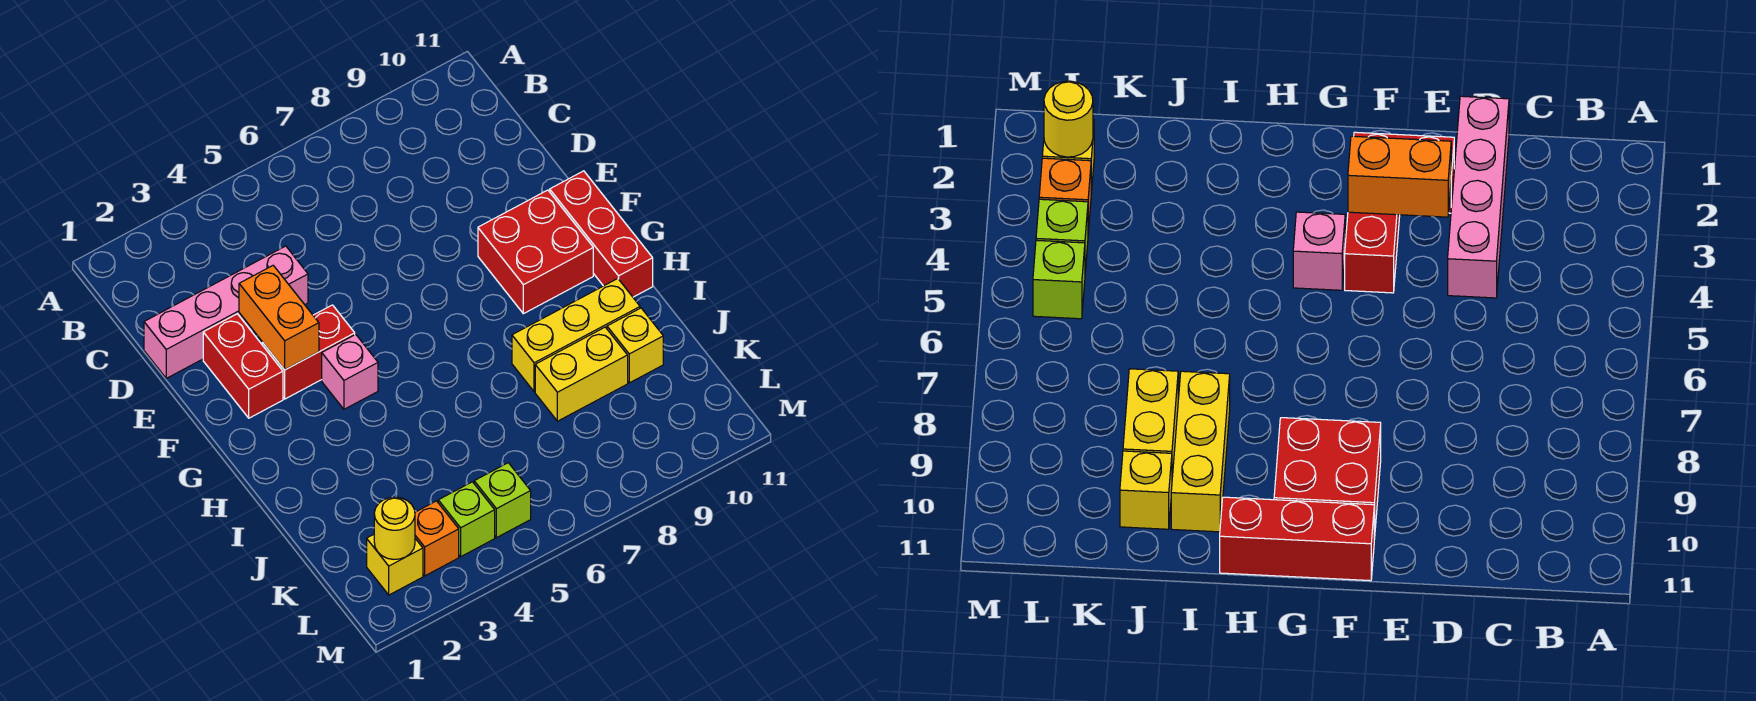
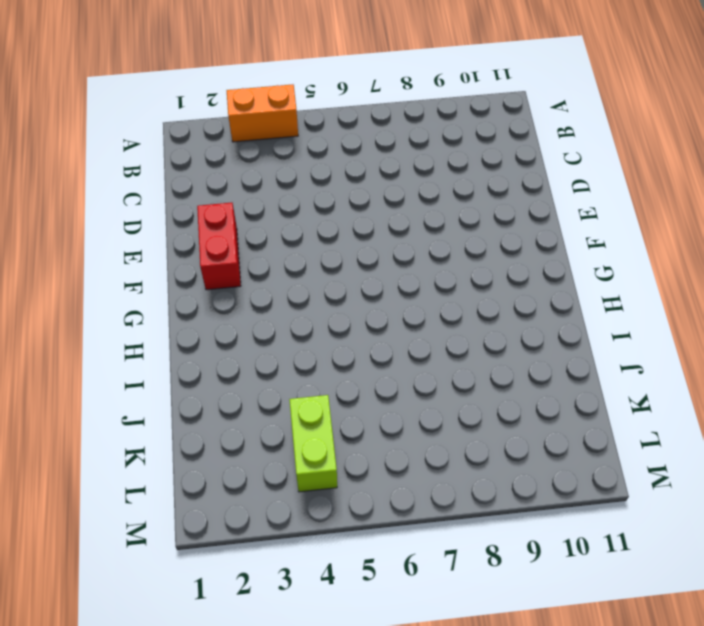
orange brick A3:A4 level 1 -> orange brick E3:F3 level 2
lime brick K4:L4 level 1 -> lime brick L4 level 1
none -> pink brick D1:D4 level 1
none -> red brick F3:F4 level 1
none -> red brick F9:G10 level 1

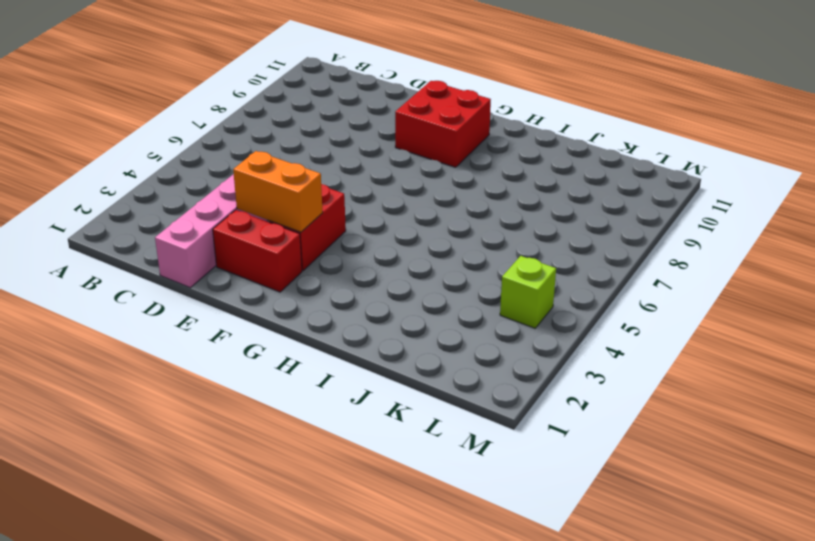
none -> red brick F11:H11 level 1
none -> pink brick G4 level 1
none -> yellow brick I8:I10 level 1

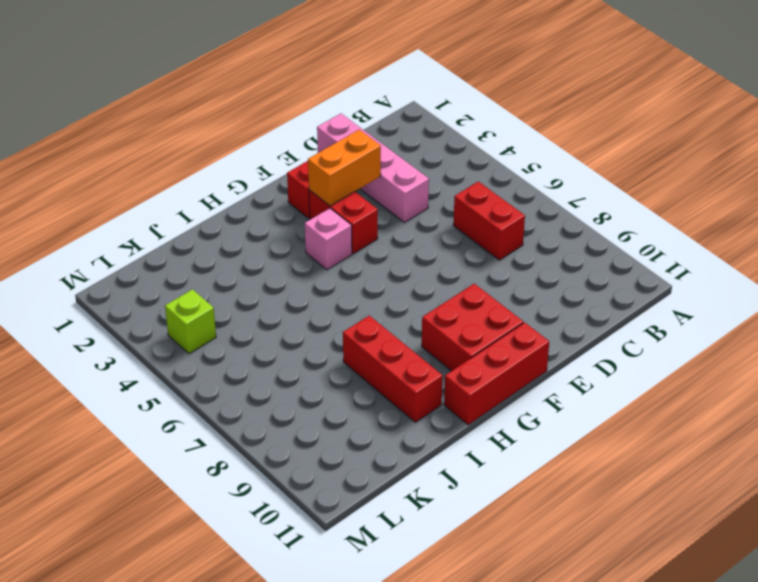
red brick C6:C7 level 1 -> none
red brick I8:I10 level 1 -> yellow brick I8:I10 level 1
none -> yellow brick J8:J9 level 1
none -> yellow brick J10 level 1
none -> yellow brick L2 level 1

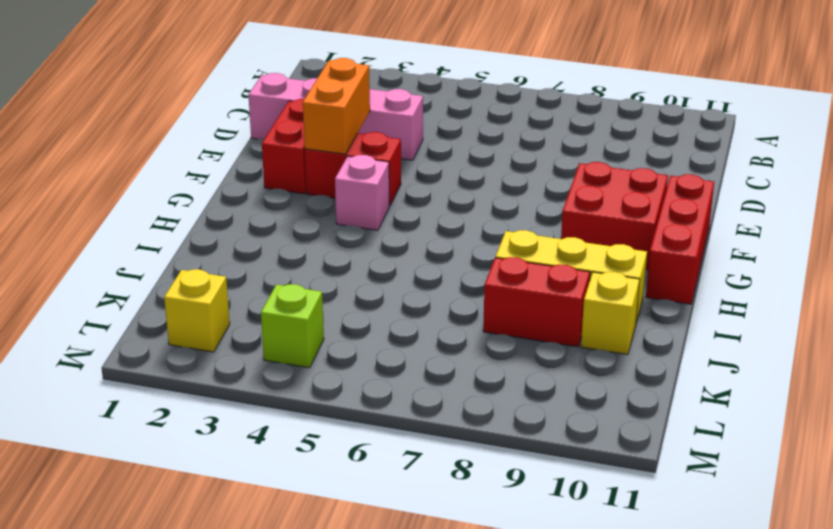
red brick J8:J9 level 1 -> yellow brick J8:J9 level 1
none -> orange brick L3 level 1
none -> lime brick L5 level 1
none -> yellow round brick L2 level 2

